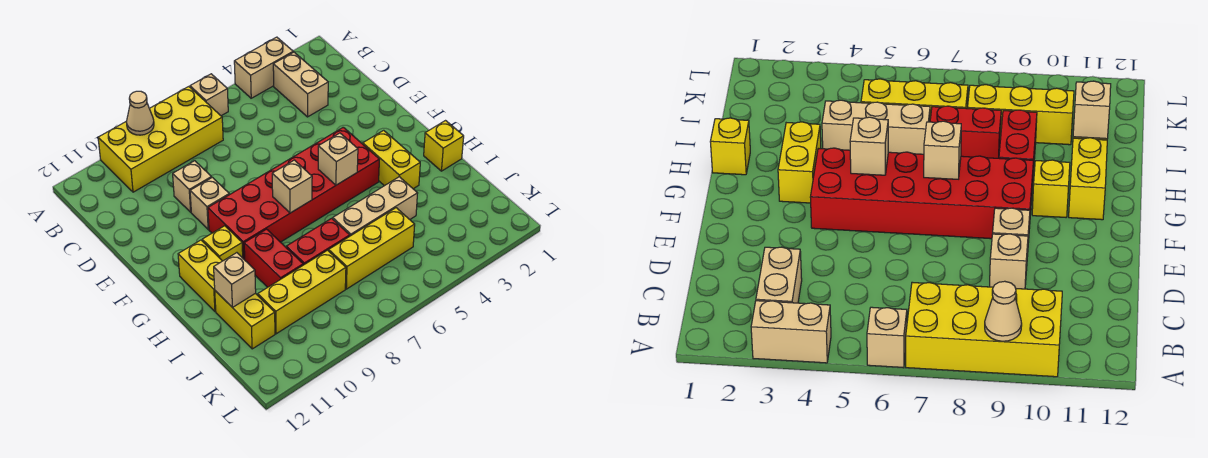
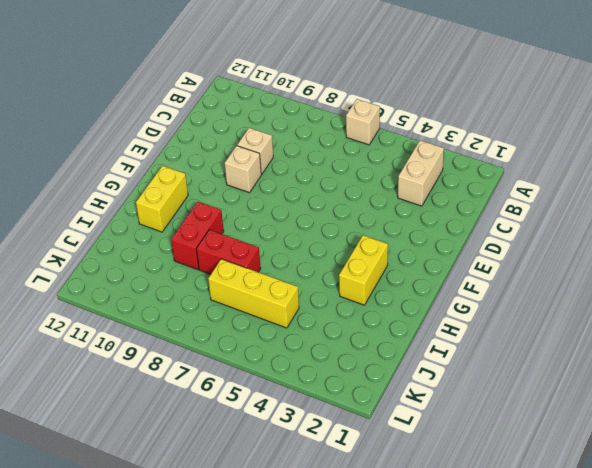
none -> tan brick A3:A4 level 1
none -> yellow brick A7:B10 level 1
none -> red brick F4:G9 level 1

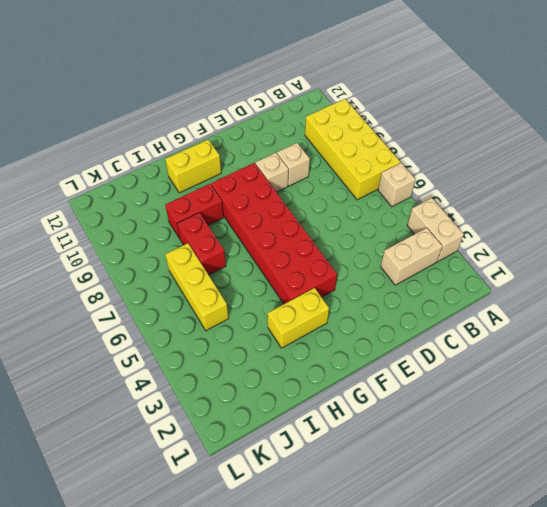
none -> yellow brick G10 level 1
none -> yellow brick H1 level 1
none -> tan brick I4:I6 level 1

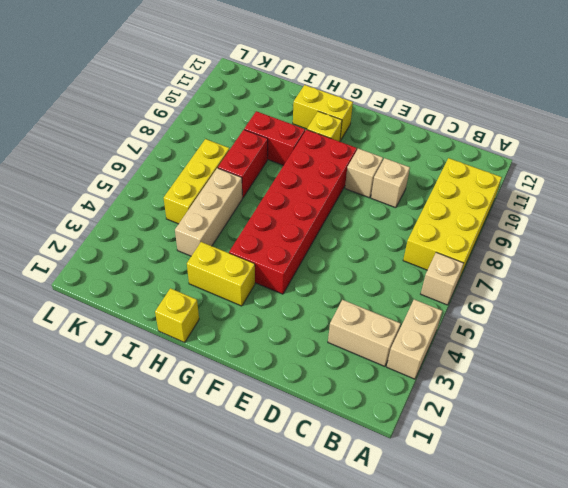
none -> yellow brick I11:J11 level 1
none -> yellow brick J8:J10 level 1
none -> tan cone A9 level 2

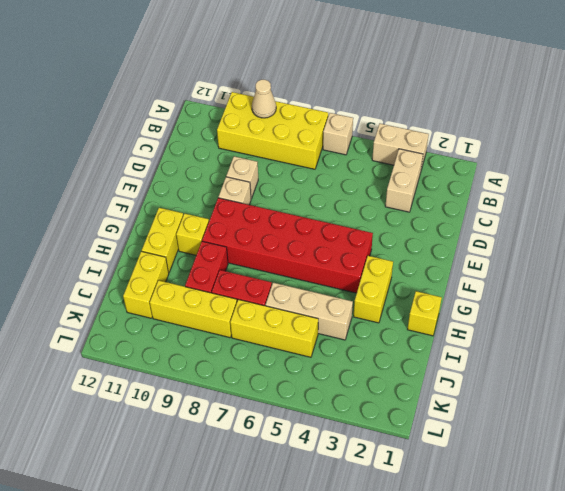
none -> tan brick G5 level 2
none -> tan brick G7 level 2
none -> tan brick I11 level 2

